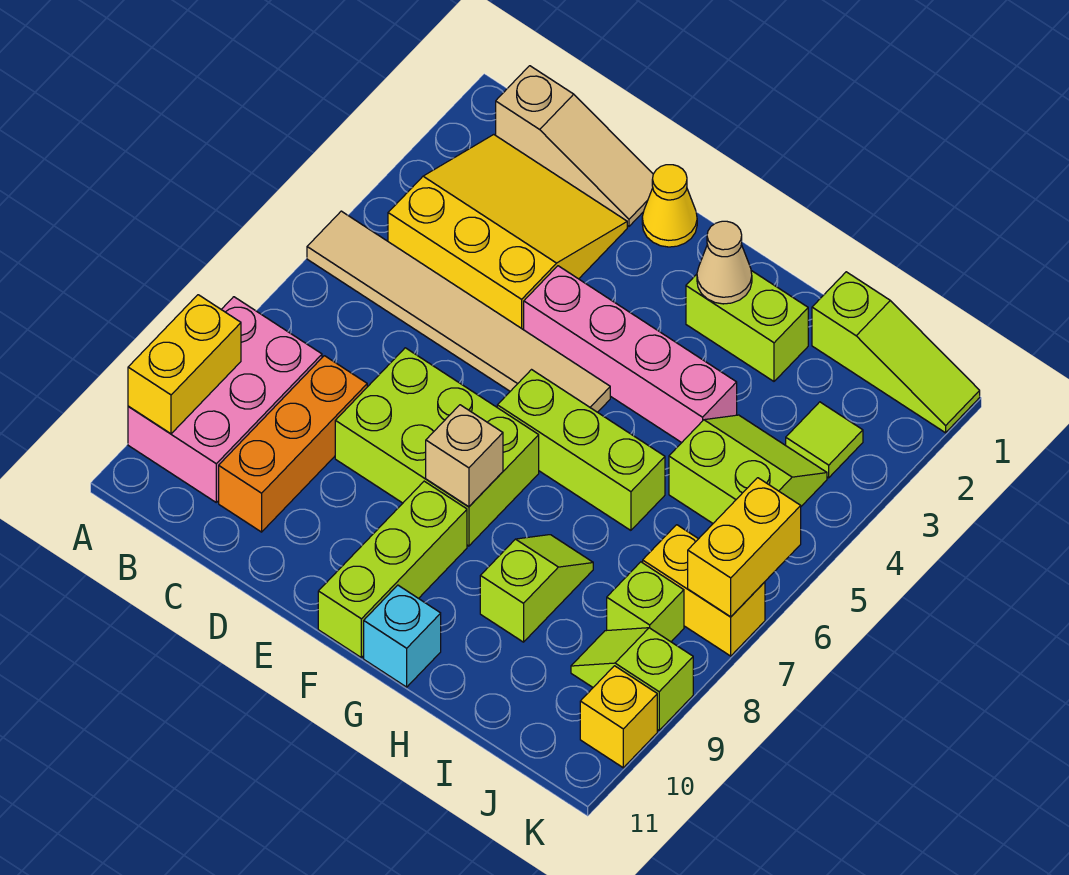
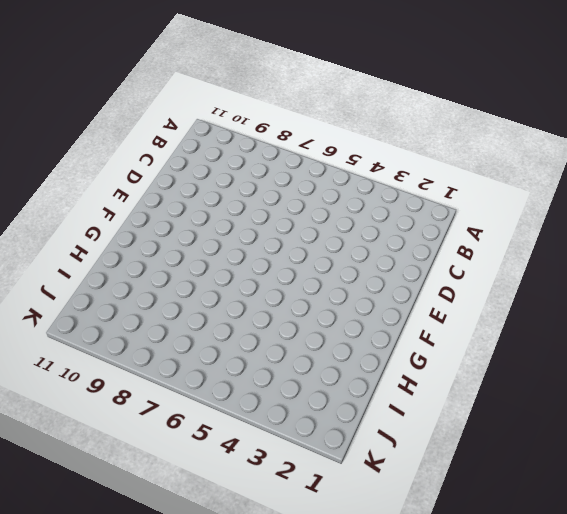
none -> tan tile A5:F5 level 1
none -> pink brick A8:B10 level 1
none -> tan slope B1:D1 level 1 top B

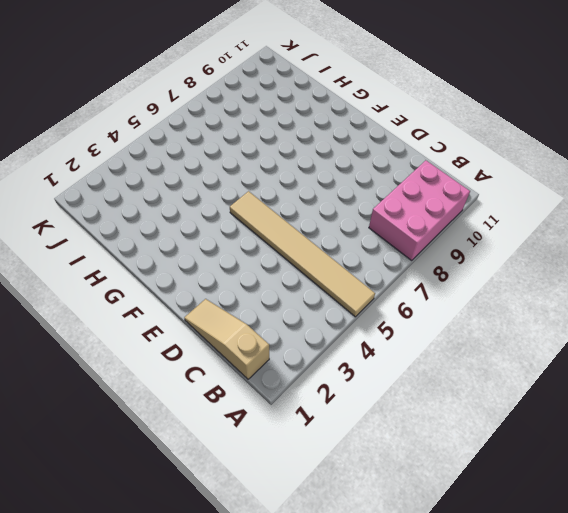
none -> yellow slope B2:D4 level 1 top 4
none -> orange brick C8:C10 level 1
none -> lime brick D7:F8 level 1

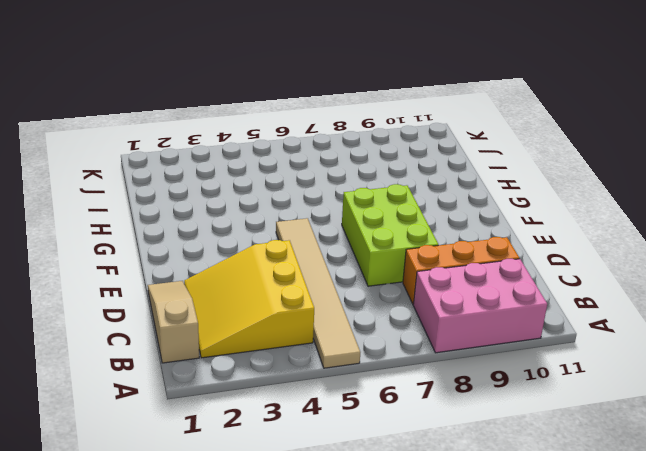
none -> yellow cone E1 level 1
none -> pink brick E4:H4 level 1
none -> lime brick F6:H6 level 1

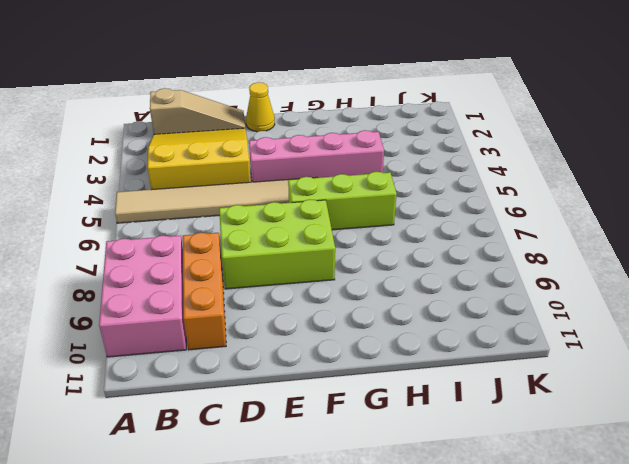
none -> lime brick F9:F11 level 1
none -> lime brick G2:H2 level 1
none -> cyan brick G11 level 1

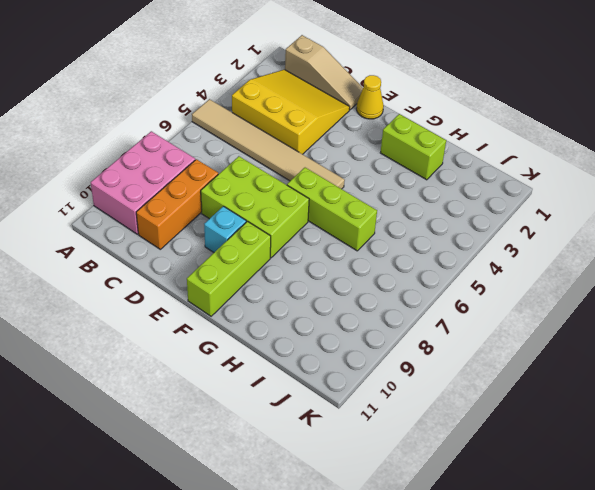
cyan brick E9 level 1 -> cyan brick G11 level 1
none -> pink brick E4:H4 level 1
none -> lime slope H8:H9 level 1 top 9
none -> lime slope I1:K1 level 1 top I

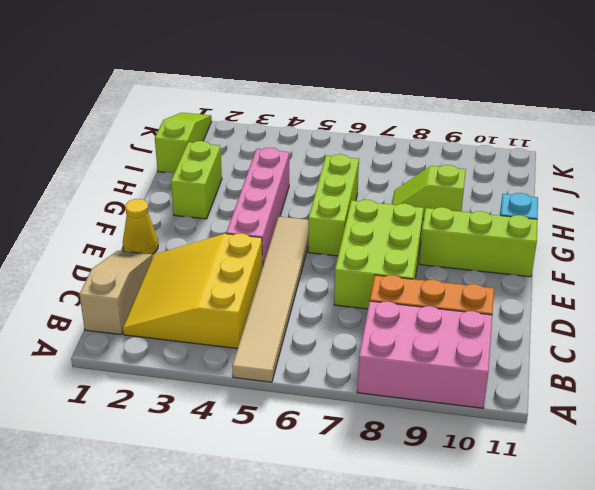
none -> lime slope I4:J5 level 1 top 5
none -> lime tile J3 level 1
none -> yellow brick J7:K7 level 1

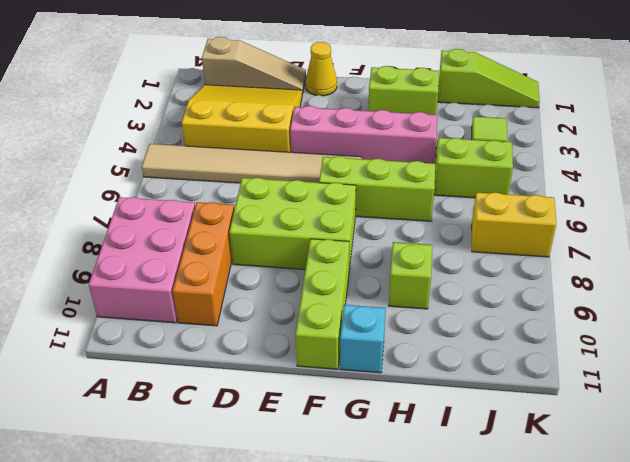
none -> lime brick J8 level 1
none -> lime slope J9:K9 level 1 top K
none -> yellow brick K10 level 1

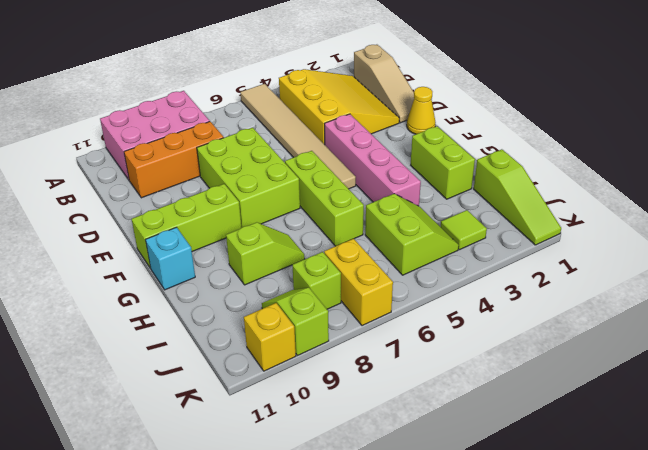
none -> yellow brick A9:A10 level 2
none -> tan brick F8 level 2
none -> tan cone G2 level 2

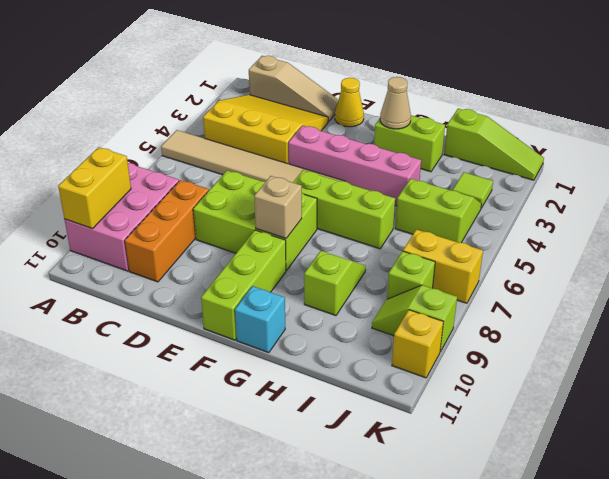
none -> yellow brick K6:K7 level 2

